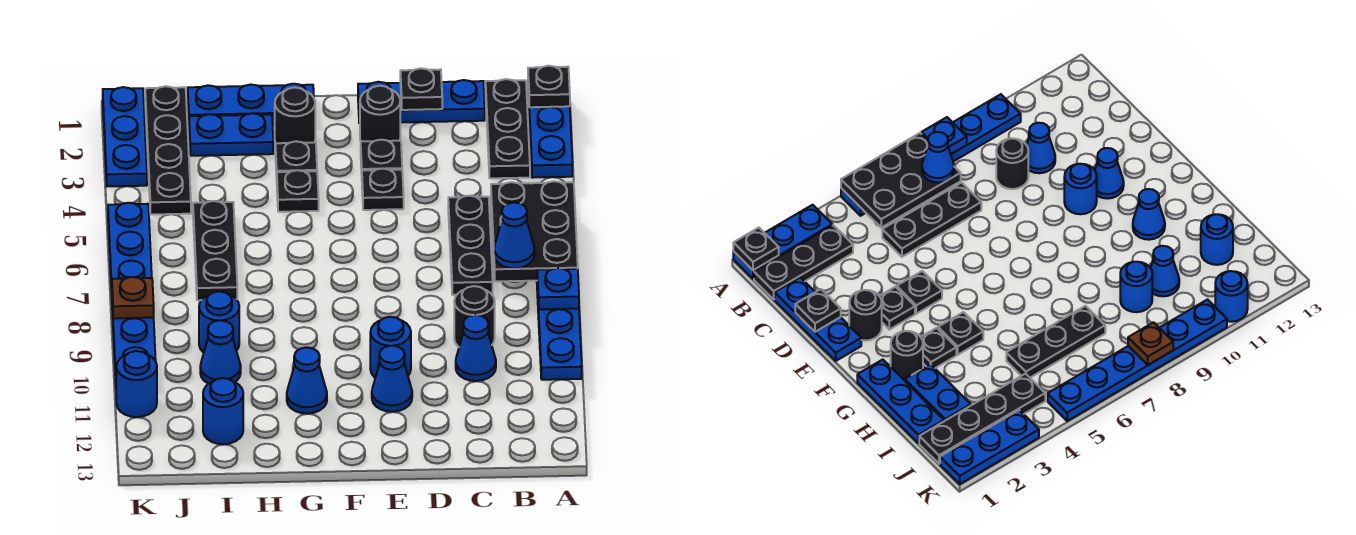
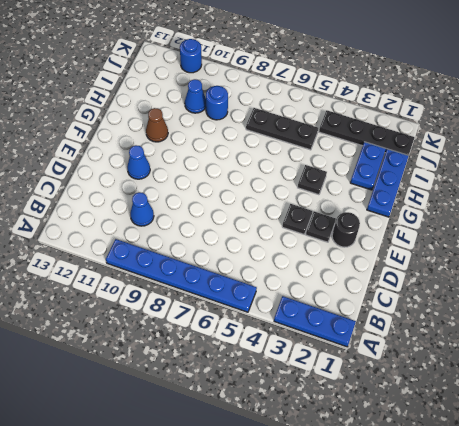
brown cone G11 level 1 -> blue cone G11 level 1
none -> black plate B1:B3 level 1
none -> blue plate C1:E1 level 1
none -> black plate C5:C7 level 1
none -> black round brick C9 level 1

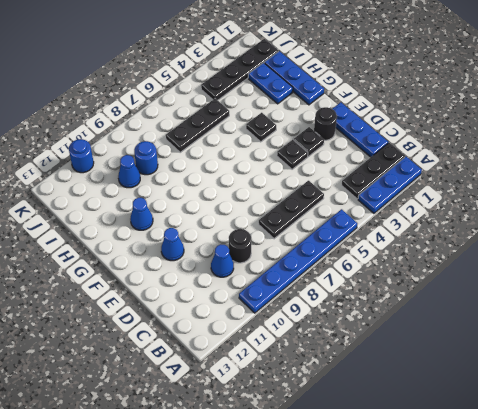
none -> blue round brick E10 level 1
none -> black round brick G2 level 1
none -> black plate G3 level 1
none -> blue round brick I12 level 1

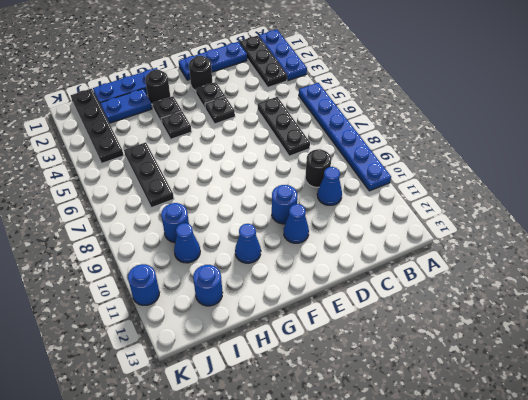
none -> blue plate K1:K3 level 1
none -> blue plate K5:K10 level 1
none -> black plate A1 level 2
none -> black plate A5:B7 level 2

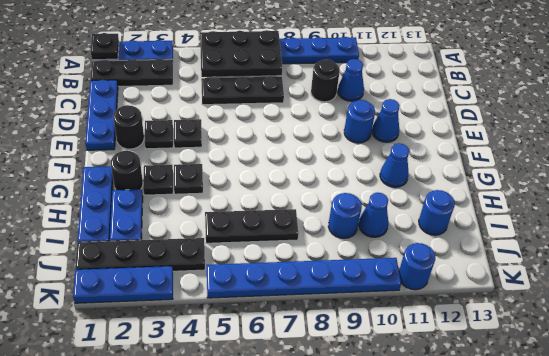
none -> blue plate A8 level 2
none -> black plate D1 level 2
none -> brown plate K8 level 2
none -> blue cone B7 level 3

